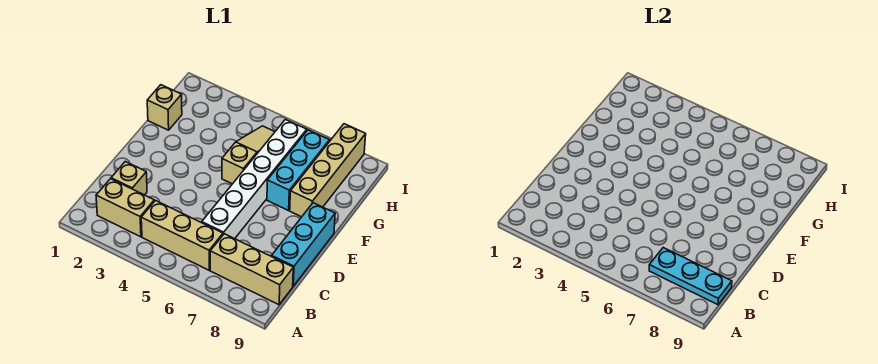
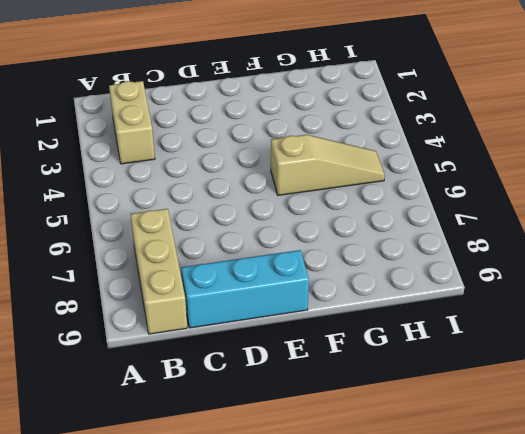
none -> tan brick B4:B6 level 1
none -> tan brick C2 level 1

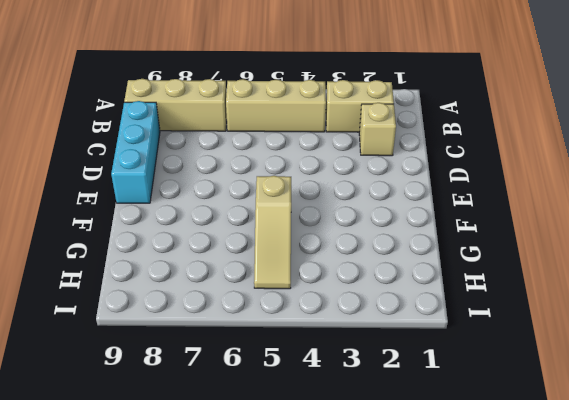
none -> white brick C6:H6 level 1
none -> cyan brick F7:H7 level 1

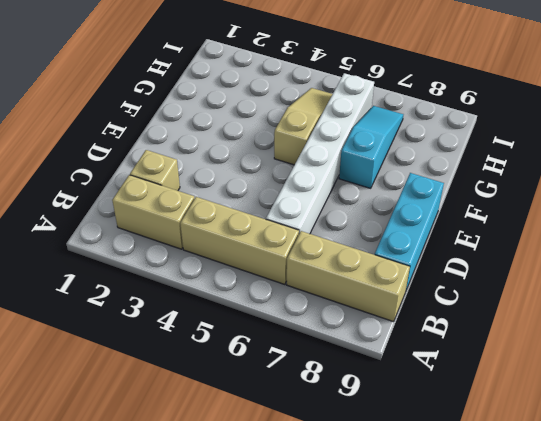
cyan slope F7:H7 level 1 top F -> cyan brick F7:H7 level 1
none -> tan brick F8:I8 level 1
none -> tan brick G1 level 1

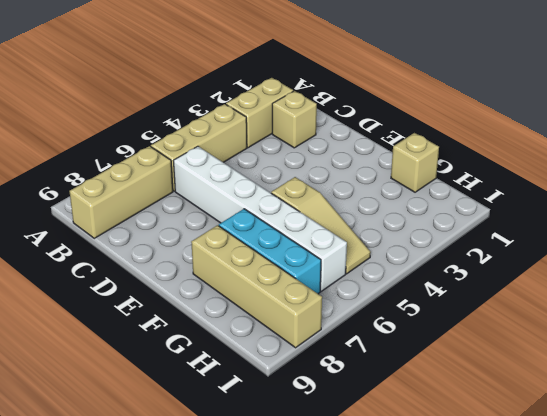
none -> cyan brick C9:E9 level 1
none -> cyan plate B7:B9 level 2

